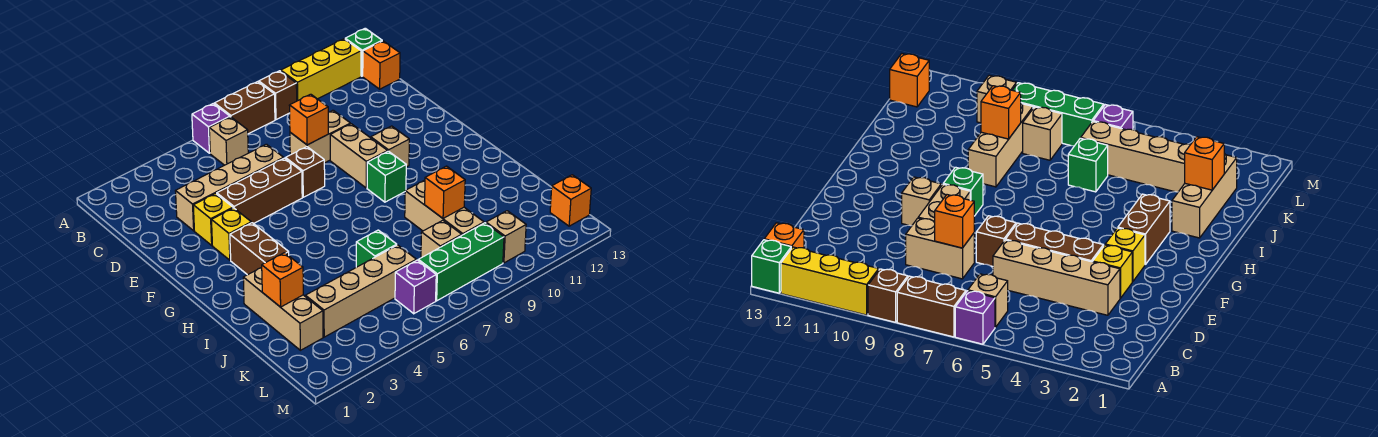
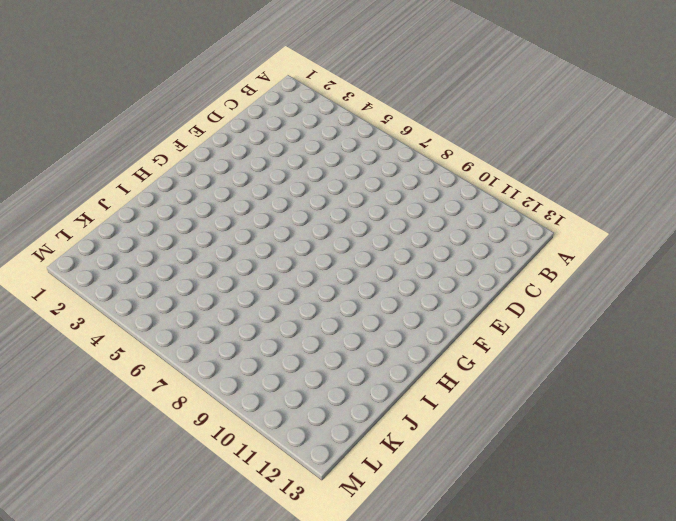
none -> purple brick A6 level 1
none -> brown brick A7:A8 level 1
none -> brown brick A9 level 1

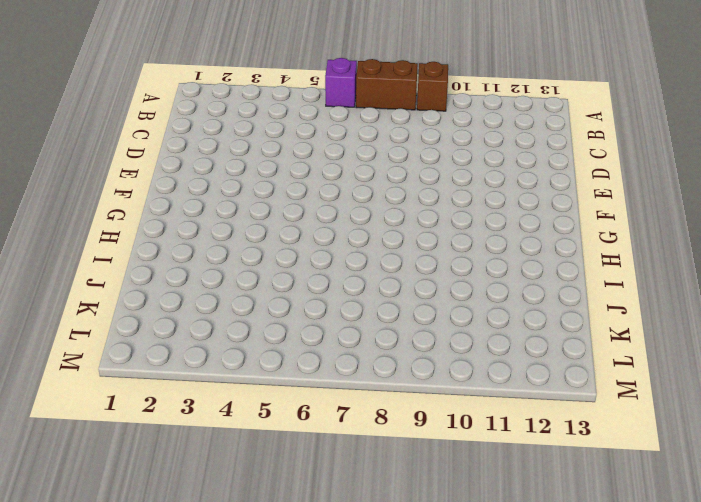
none -> yellow brick A10:A12 level 1
none -> green brick A13 level 1
none -> tan brick B6 level 1

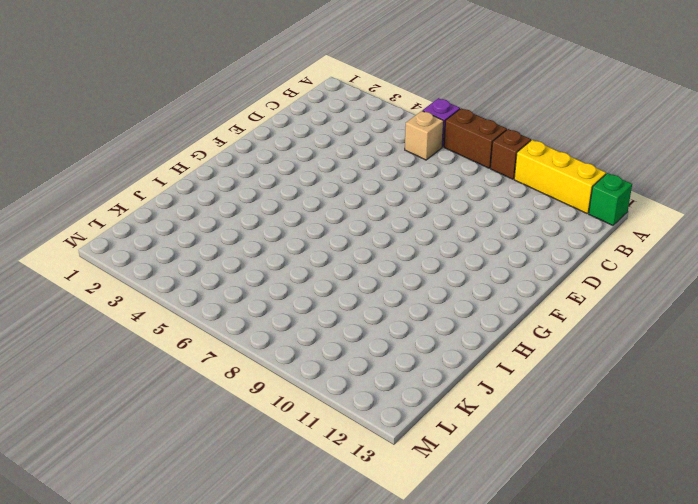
none -> orange brick B13 level 1
none -> tan brick D3:D6 level 1
none -> tan brick D8:D9 level 1

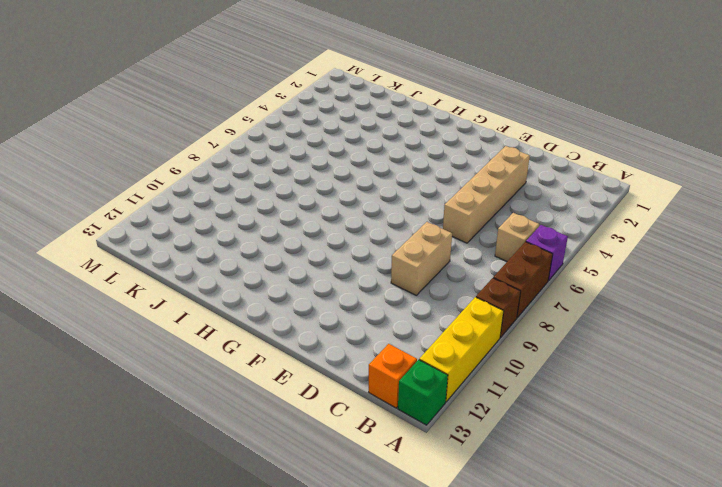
none -> yellow brick E3 level 1
none -> brown brick E4:E6 level 1
none -> brown brick E7 level 1

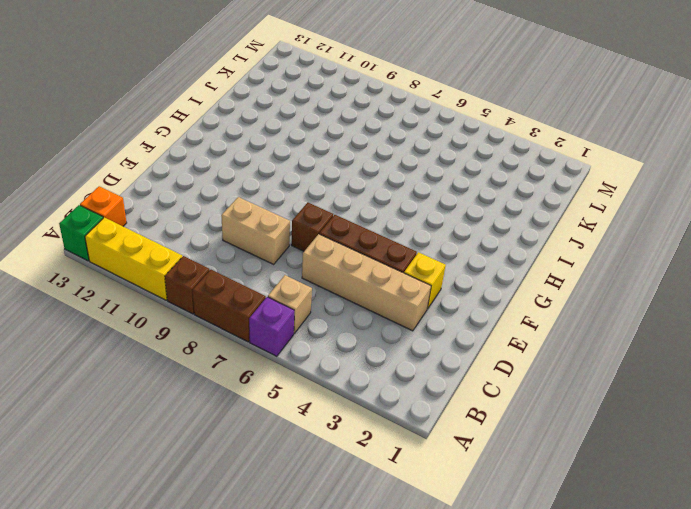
none -> tan brick E9:F9 level 1
none -> yellow brick F3 level 1
none -> tan brick F10 level 1

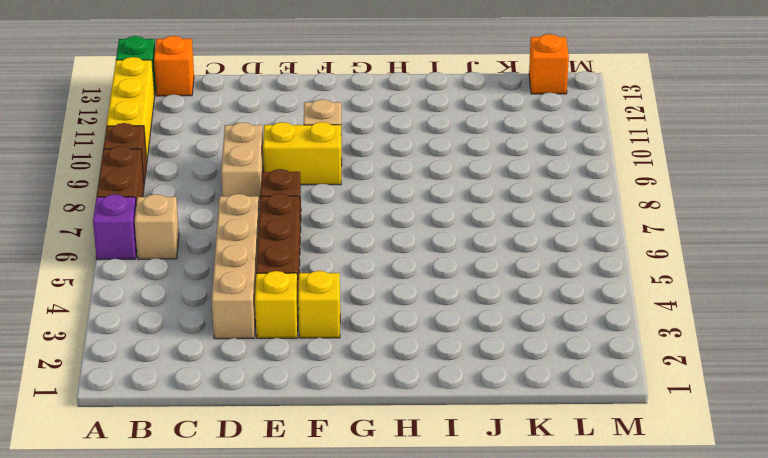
yellow brick E9:F9 level 1 -> tan brick E9:F9 level 1
none -> brown brick G3:H3 level 1
none -> green brick G9 level 1
none -> tan brick I2:K2 level 1

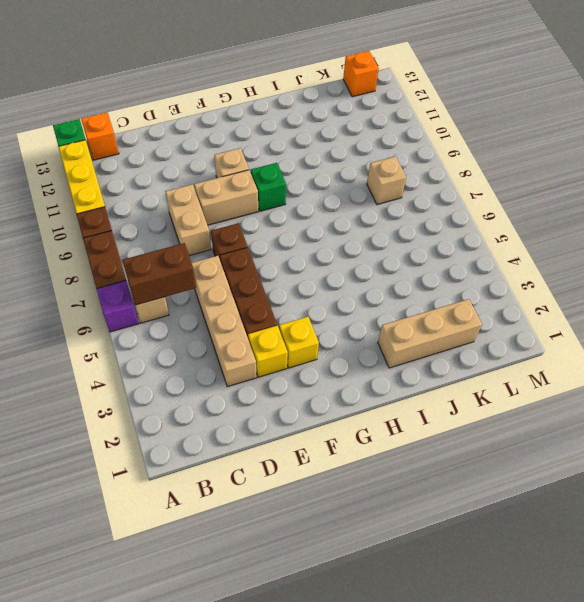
brown brick B6:C6 level 2 -> brown brick G3:H3 level 1
none -> tan brick I9:K9 level 1
none -> green brick J6 level 1
none -> tan brick K3:K6 level 1

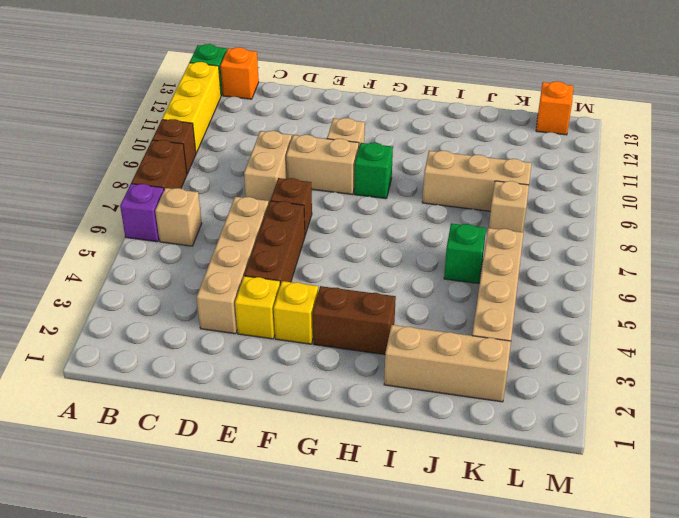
none -> purple brick L6 level 1
none -> green brick L7:L9 level 1
none -> tan brick L10 level 1

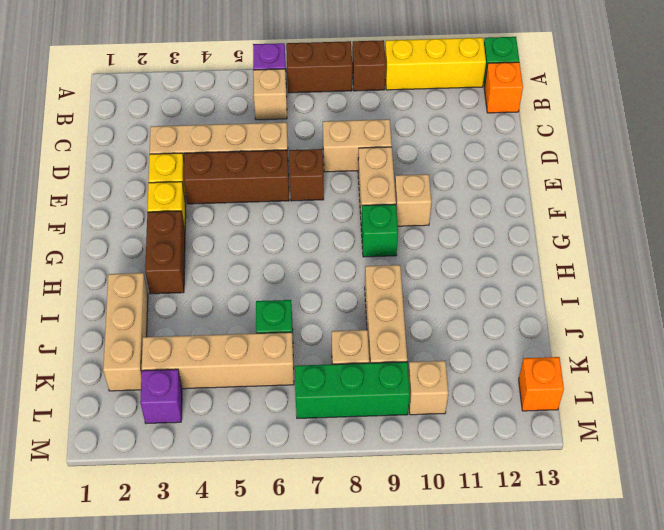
purple brick L3 level 1 -> purple brick L6 level 1
none -> orange brick D8 level 2
none -> orange brick J2 level 2
none -> orange brick J9 level 2

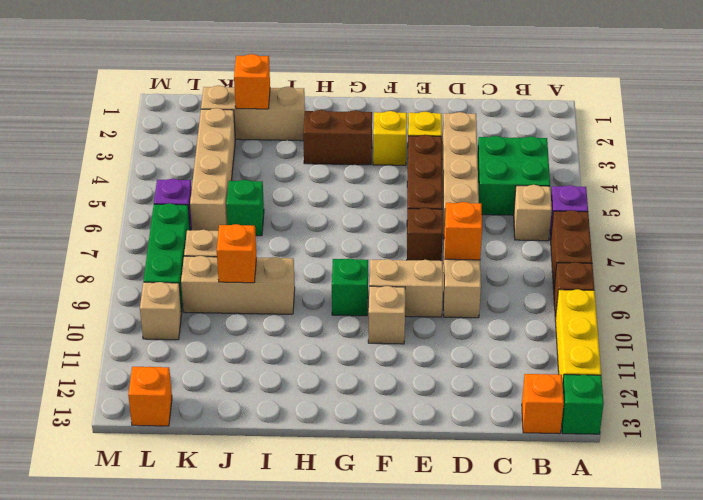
green brick B4:C5 level 1 -> none

